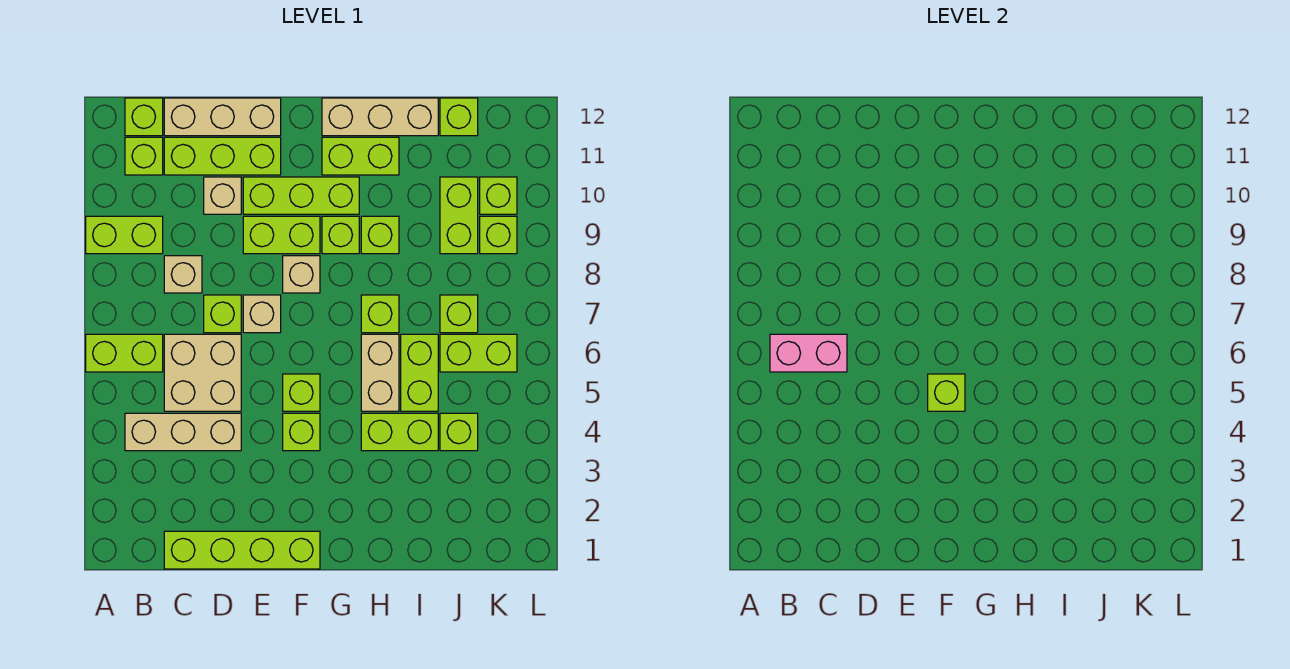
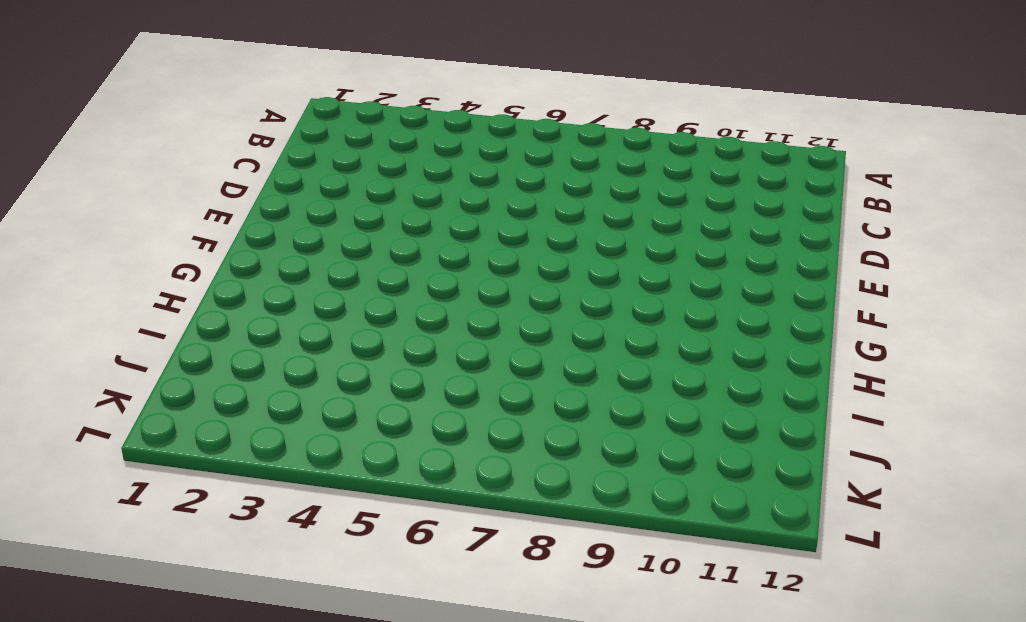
none -> lime brick A6:B6 level 1
none -> lime brick A9:B9 level 1
none -> tan brick B4:D4 level 1
none -> lime brick B11 level 1

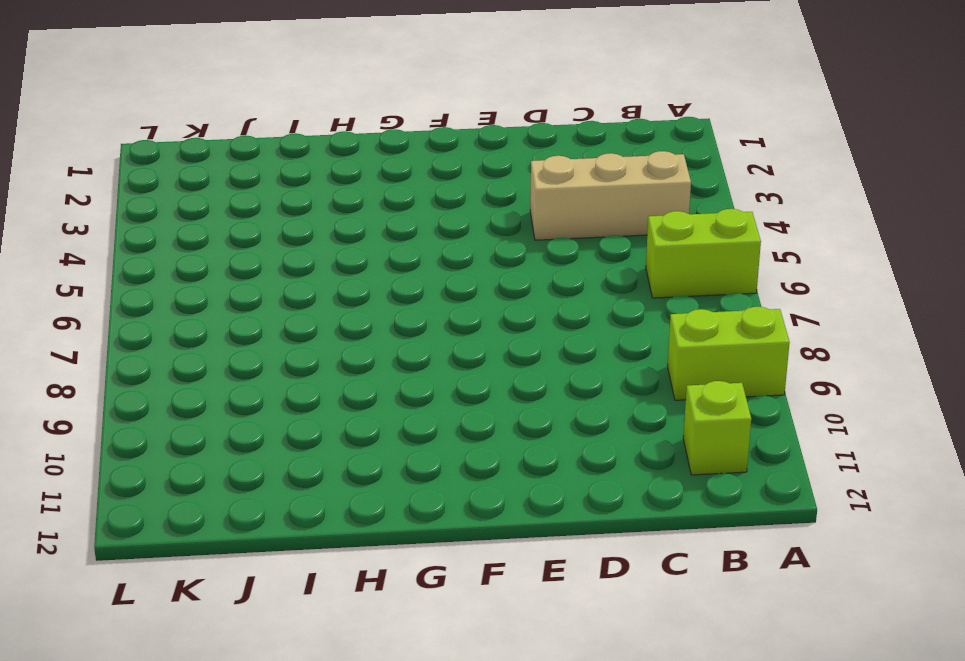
none -> lime brick B12 level 1
none -> lime brick C1:F1 level 1
none -> tan brick C5:D6 level 1
none -> tan brick C8 level 1

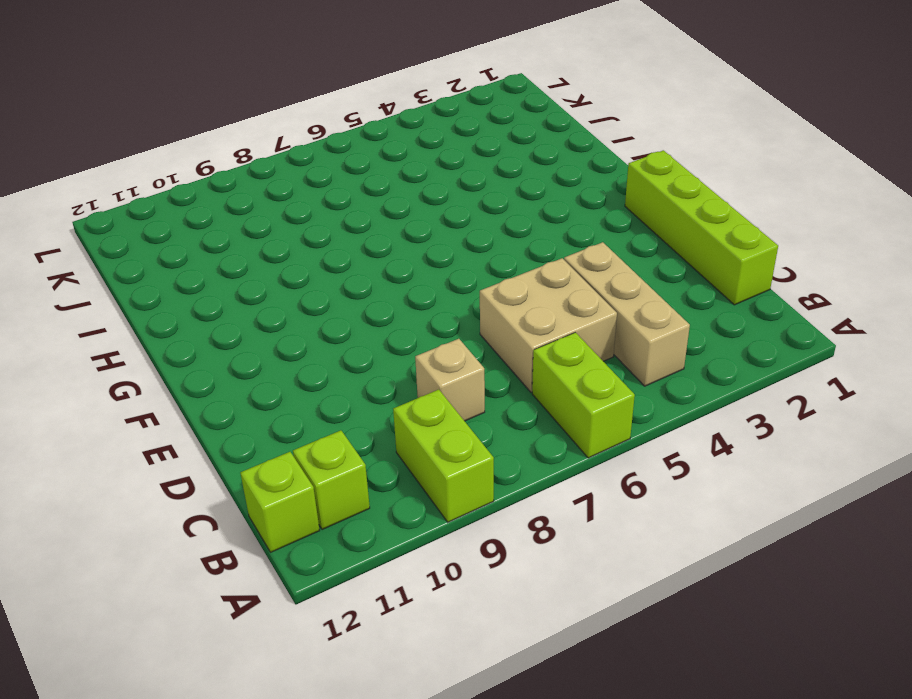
none -> lime brick C11:E11 level 1
none -> tan brick C12:E12 level 1
none -> lime brick D7 level 1
none -> tan brick D10 level 1

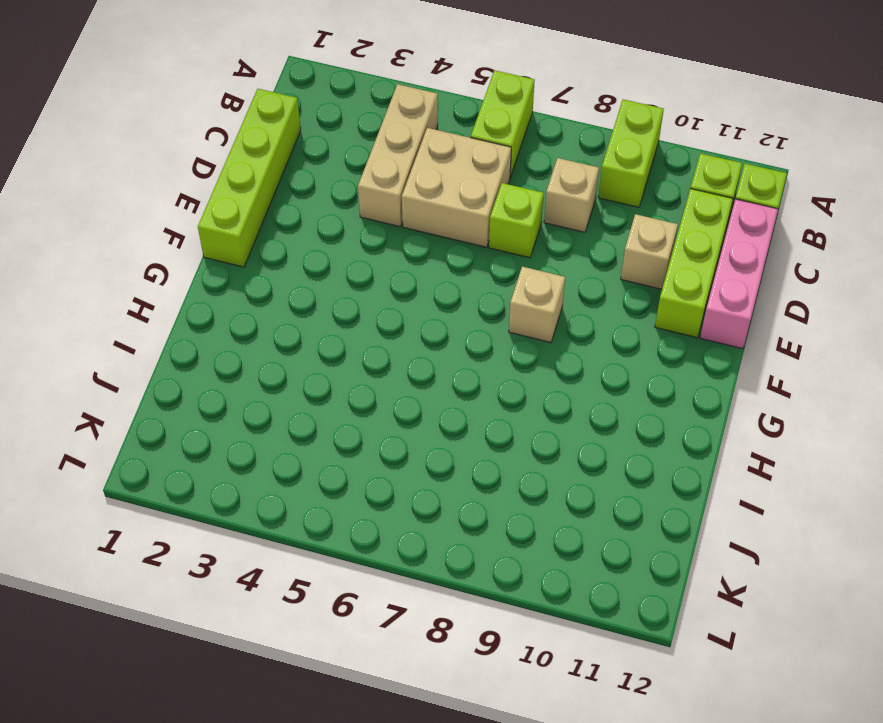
pink brick C12:E12 level 1 -> tan brick C12:E12 level 1
none -> tan brick E7 level 1
none -> lime brick E9:F9 level 1
none -> lime brick E10:G10 level 1
none -> lime brick F4 level 1

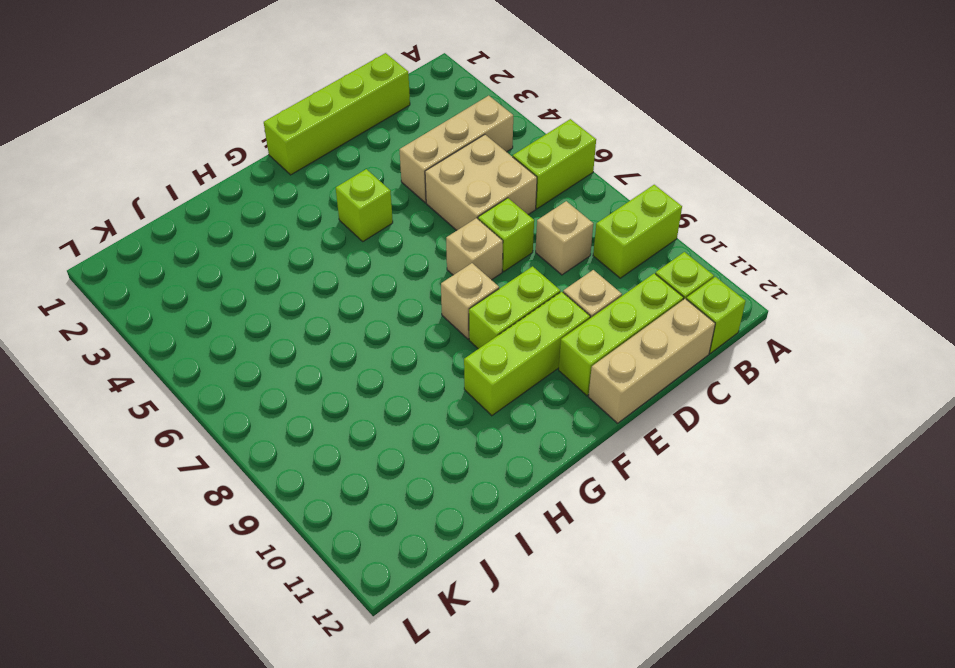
none -> lime brick F5 level 1
none -> lime brick G9 level 1
none -> lime brick G11:H11 level 1
none -> tan brick G12:I12 level 1

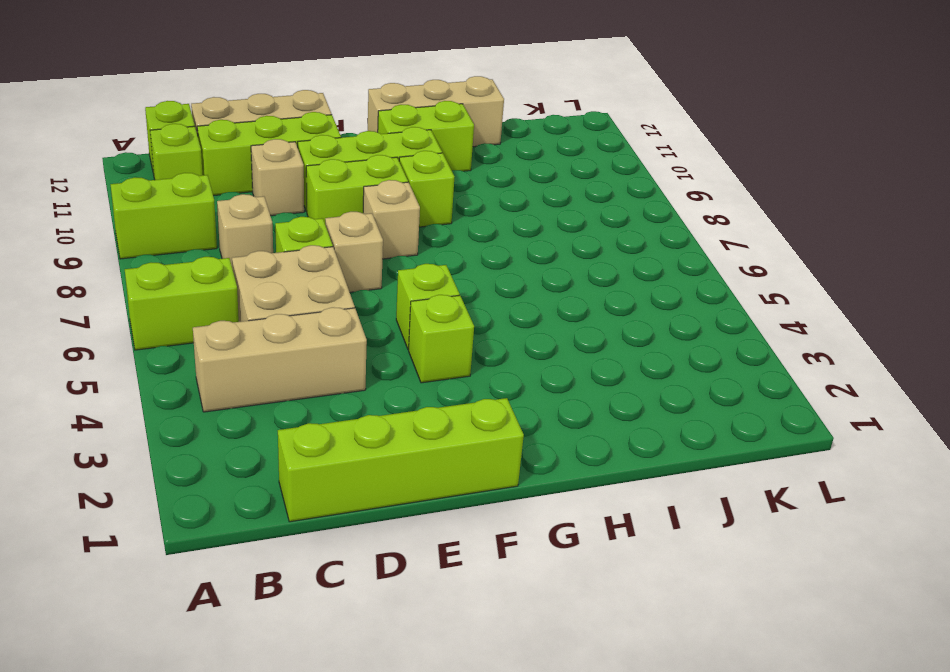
none -> lime brick H4:I4 level 1
none -> tan brick H5:H6 level 1
none -> lime brick H7 level 1
none -> lime brick H9 level 1

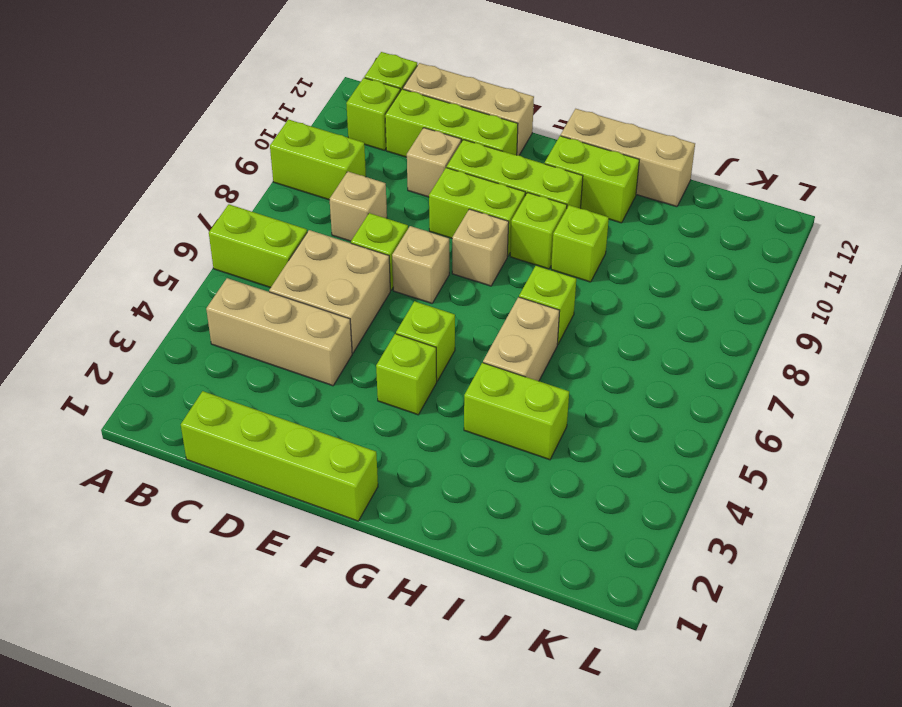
none -> lime brick I5:I6 level 1
none -> lime brick J4 level 1
none -> lime brick J6:K6 level 1
none -> lime brick J7 level 1

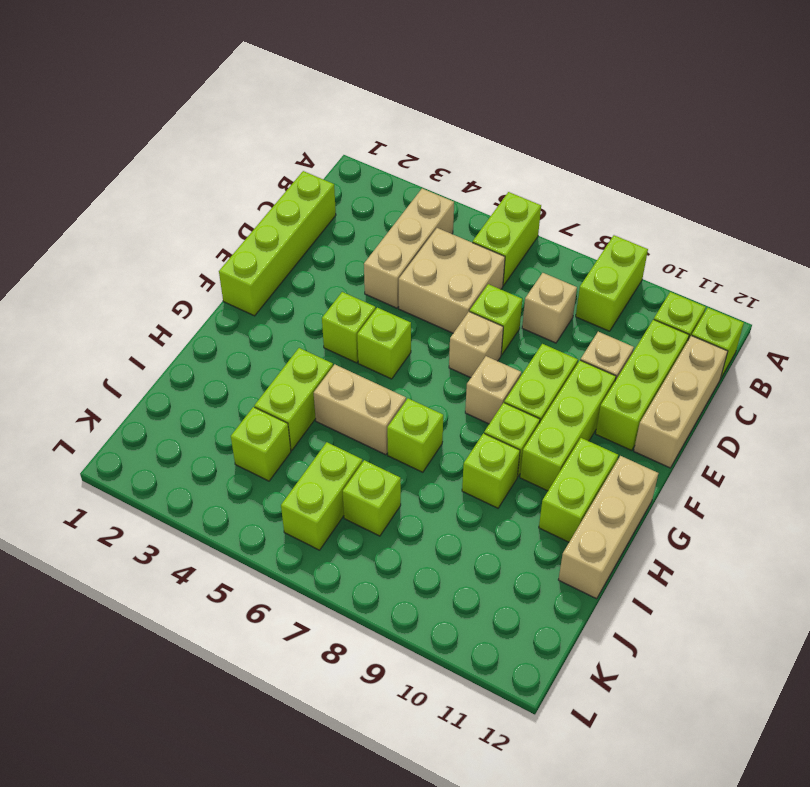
none -> lime brick I5:I6 level 1
none -> lime brick J9:J10 level 1
none -> lime brick J12 level 1
none -> lime brick K9 level 1

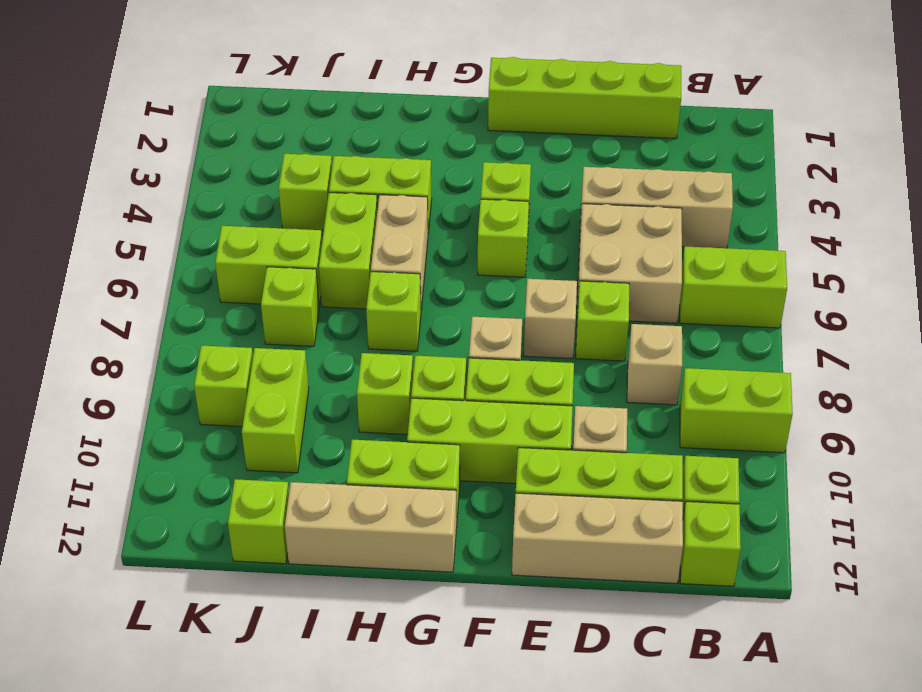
none -> lime brick K10 level 1
none -> pink brick B6:C6 level 2
none -> lime brick F5 level 2

